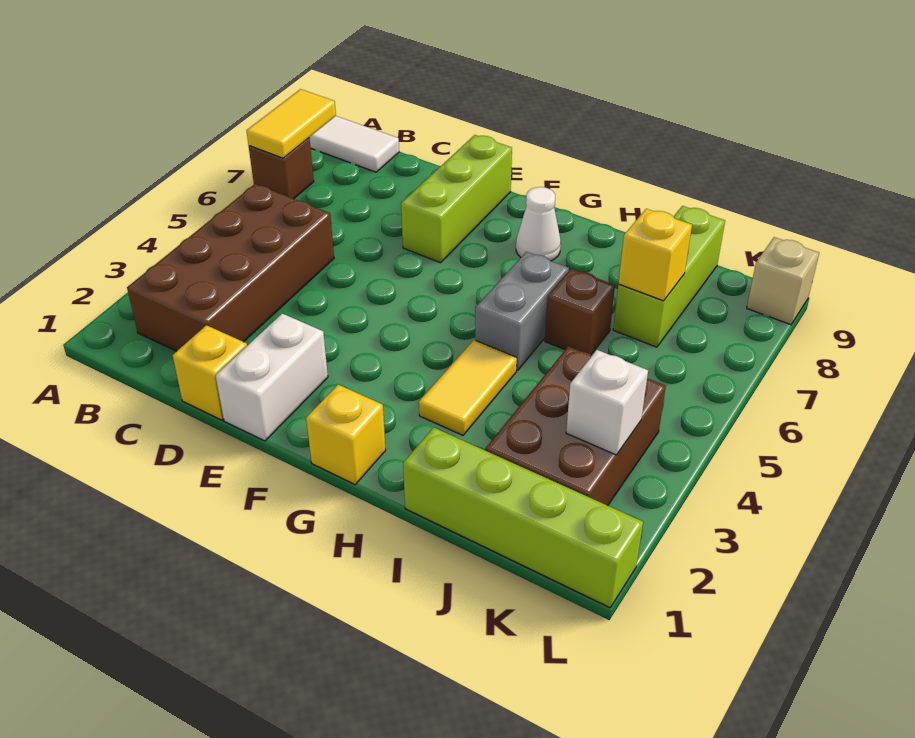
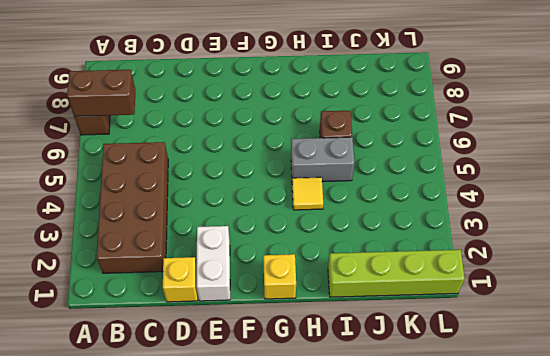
brown brick A7:B7 level 2 -> yellow tile A7:A8 level 2
yellow tile H4 level 1 -> yellow tile H3:H4 level 1
grey brick H5:I5 level 1 -> grey brick H5:H6 level 1
none -> white tile A9:B9 level 1
none -> lime brick E7:E9 level 1
none -> white cone G8 level 1

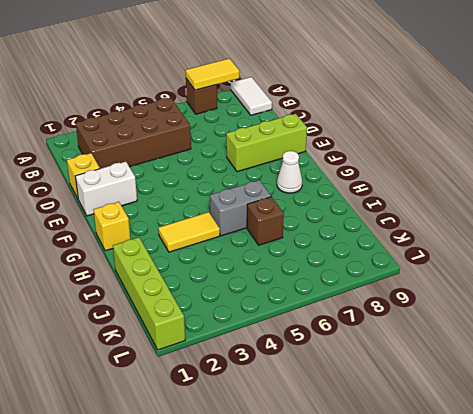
none -> brown brick J2:K4 level 1
none -> lime brick J7:J9 level 1
none -> tan brick L9 level 1

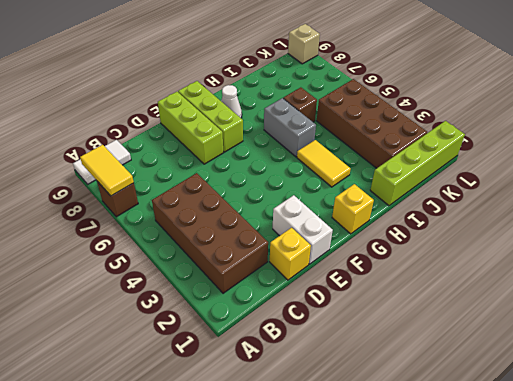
lime brick F7:F9 level 1 -> lime brick J7:J9 level 1
brown brick J2:K5 level 1 -> brown brick J2:K4 level 1
none -> yellow brick J7 level 2
none -> white brick K3 level 2

